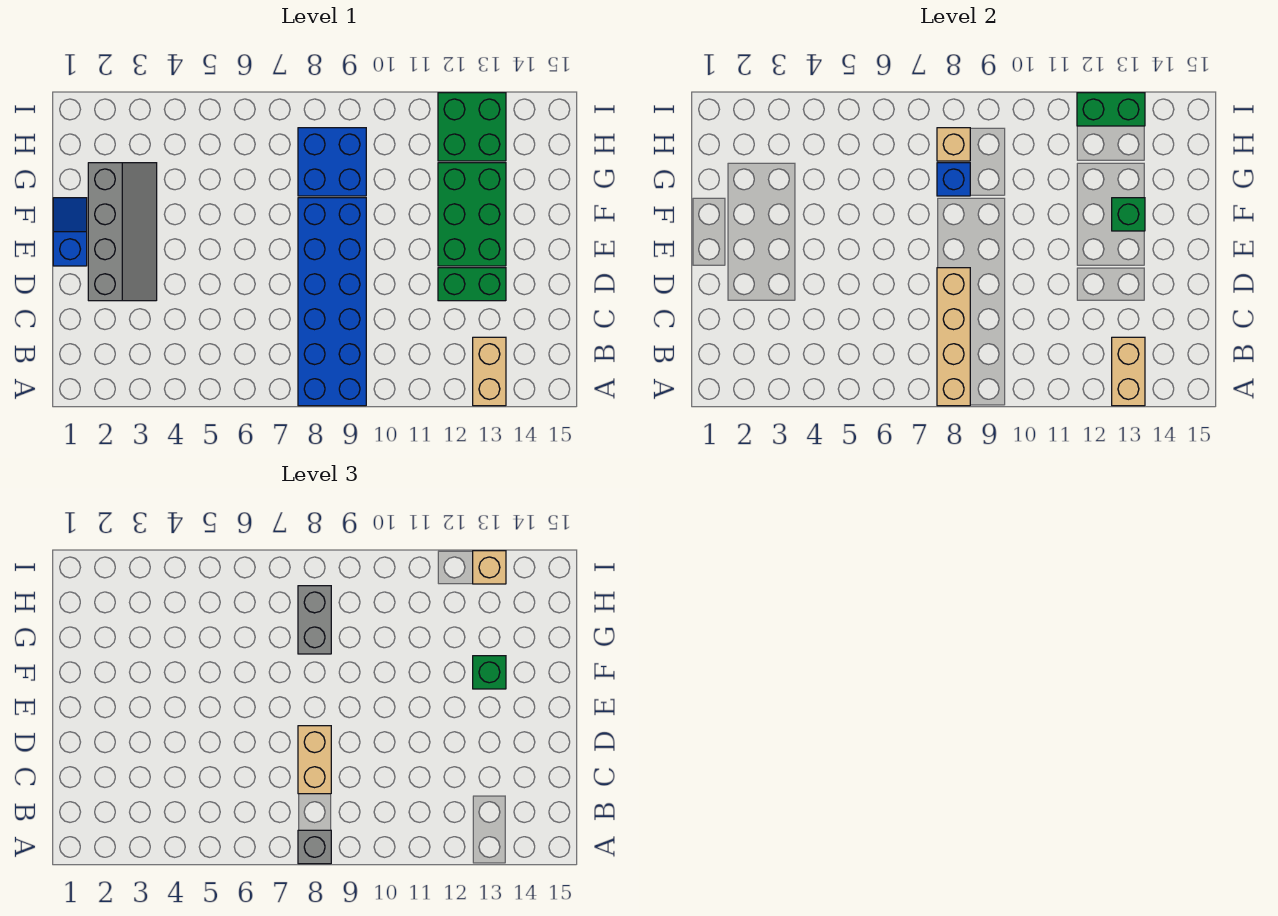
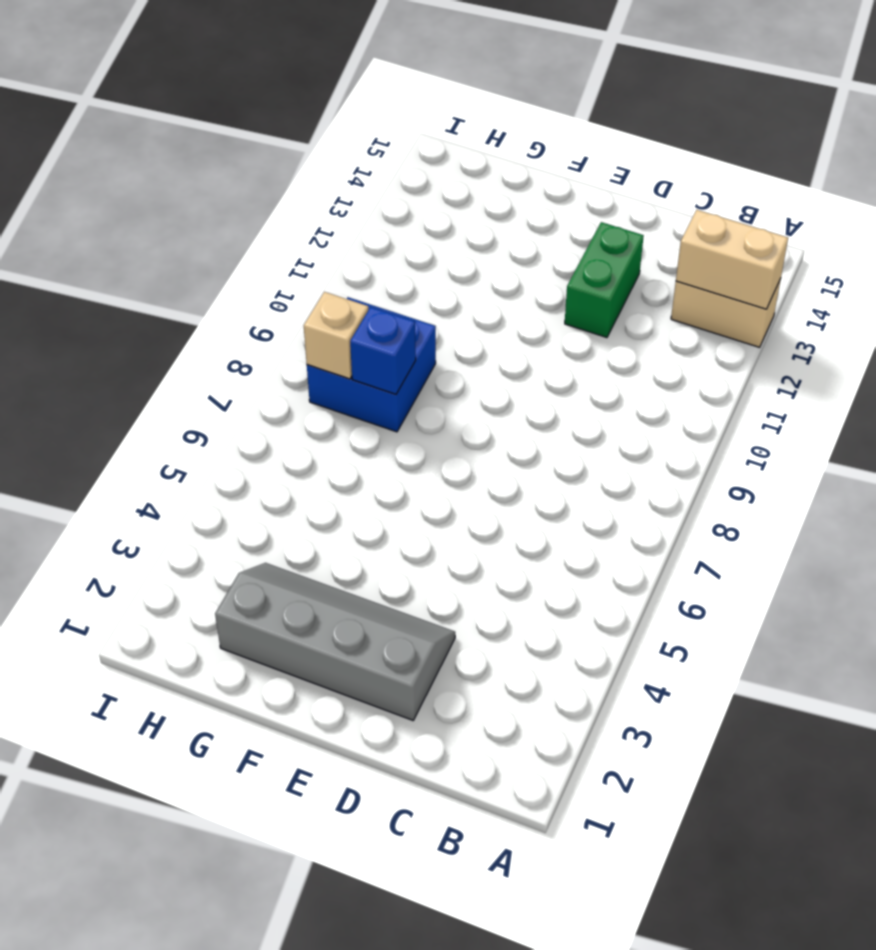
none -> blue brick A8:F9 level 1
none -> blue slope E1:F1 level 1 top E
none -> green brick E12:G13 level 1

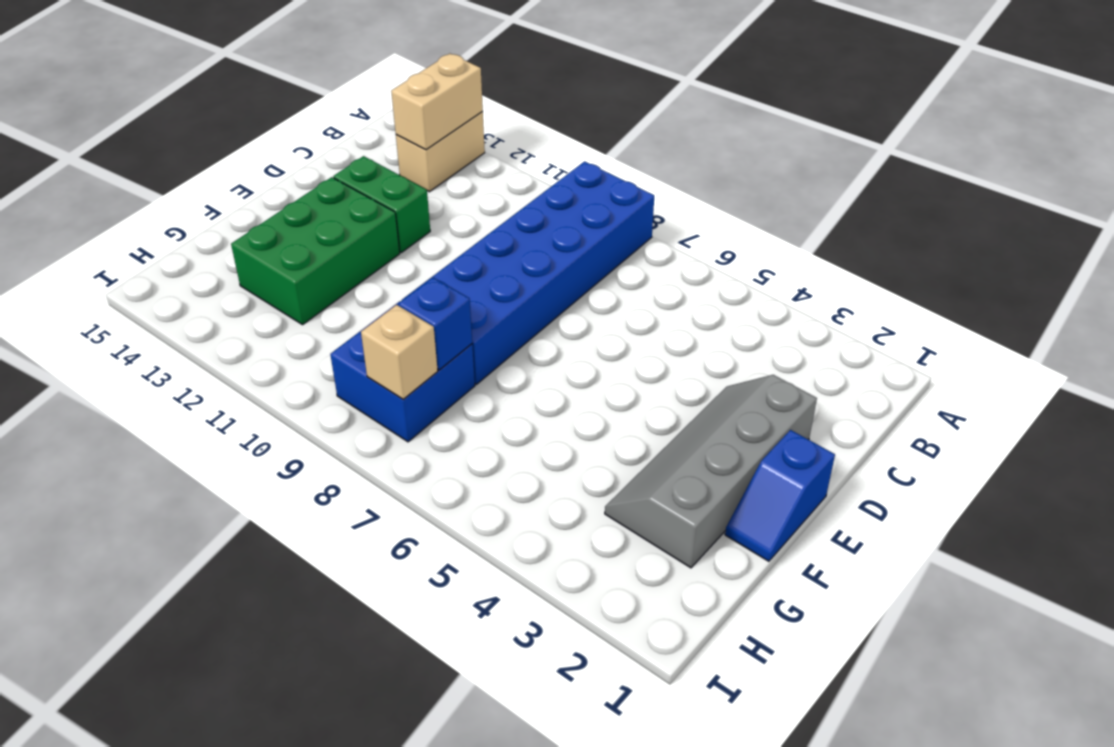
none -> green brick H12:I13 level 1
none -> tan brick A8:D8 level 2
none -> green brick F13 level 2

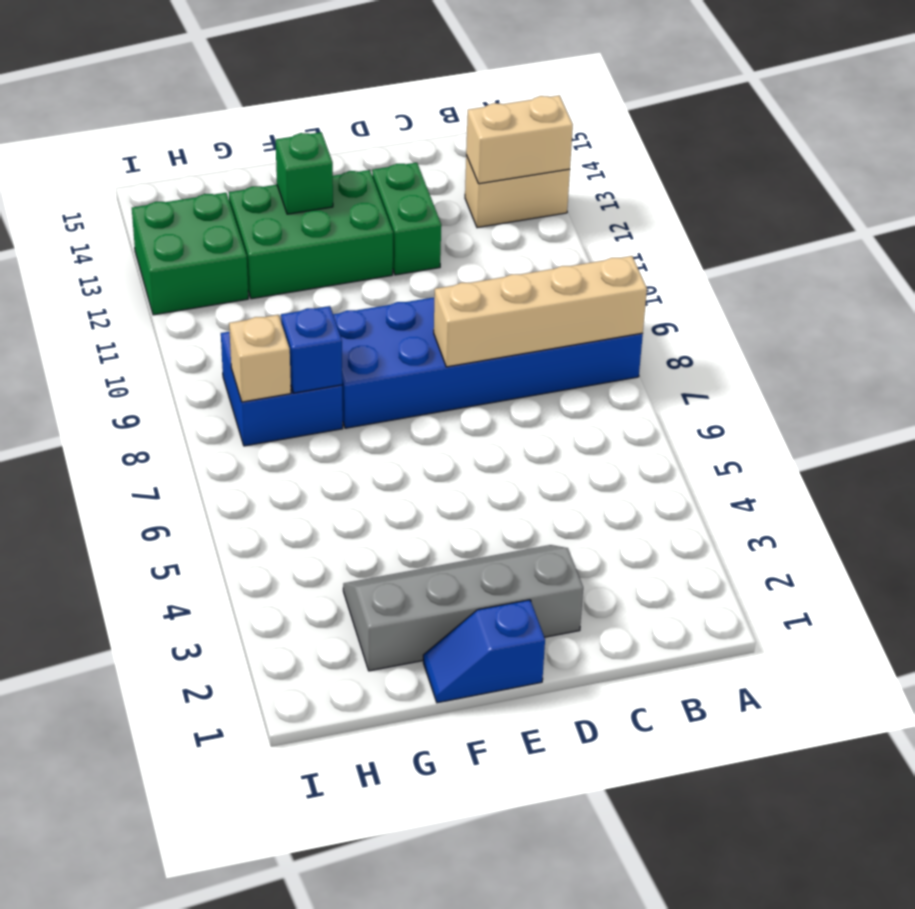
none -> green brick I12:I13 level 2
none -> grey brick A8 level 3
none -> tan brick C8:D8 level 3

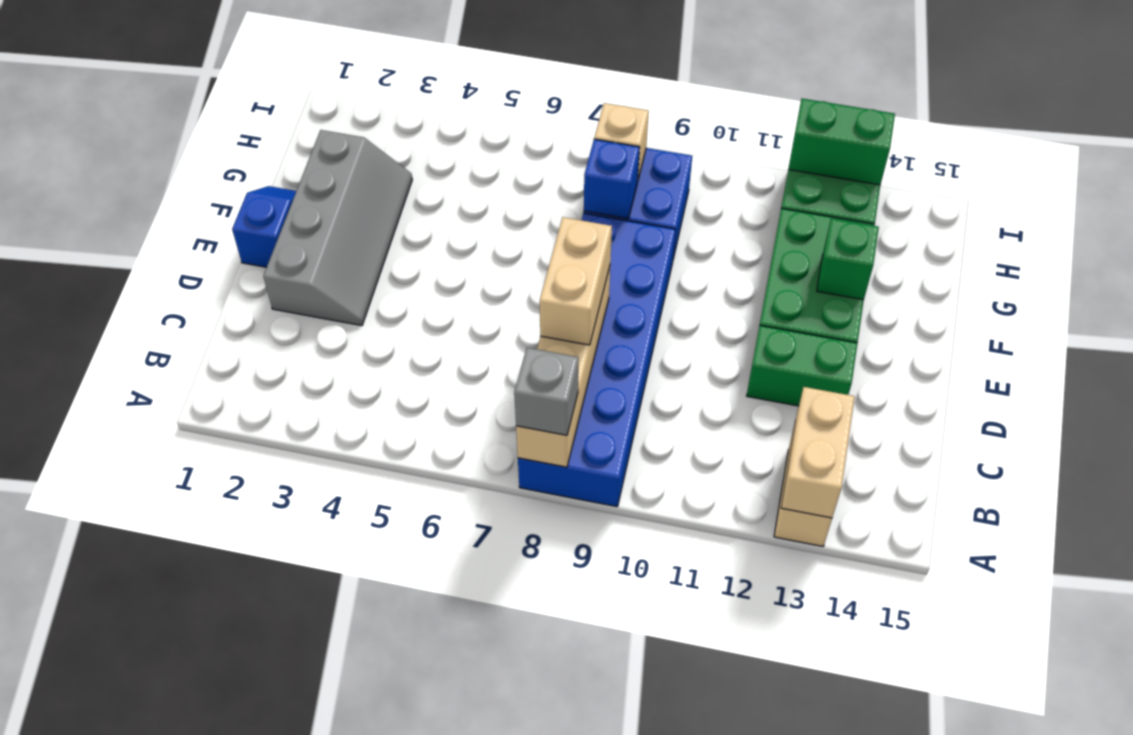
none -> green brick F13 level 3
none -> grey brick G8:H8 level 3
none -> tan brick I13 level 3

